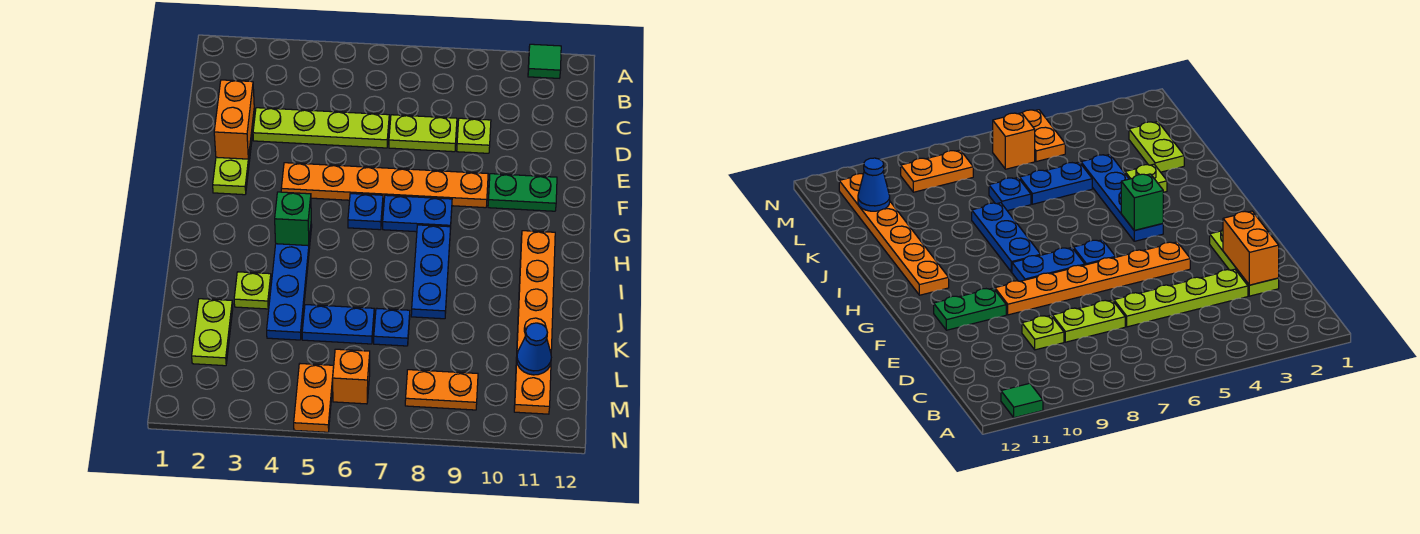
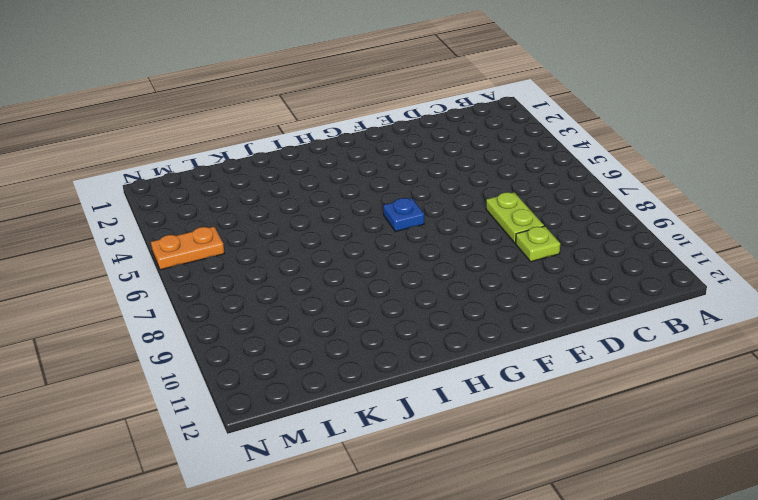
none -> green tile A11 level 1
none -> lime plate D2:F2 level 1
none -> lime plate D3:D6 level 1

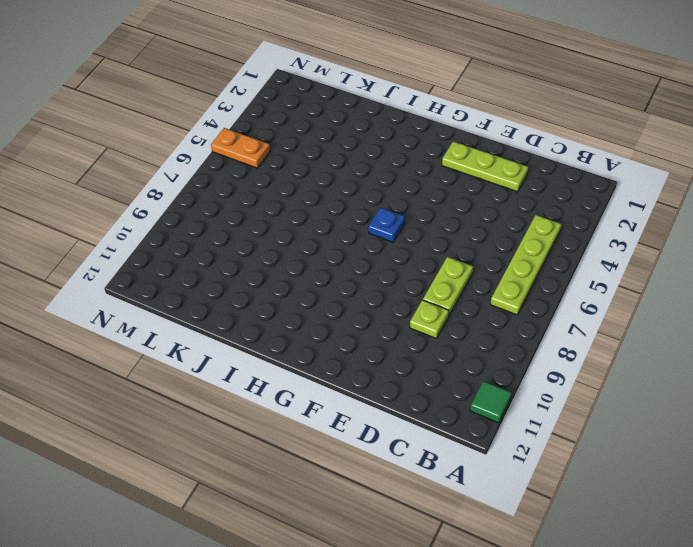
lime plate B4:B7 level 1 -> lime plate D3:D6 level 1
none -> orange plate F4:F9 level 1
none -> green plate F10:F11 level 1
none -> blue plate G7:G8 level 1

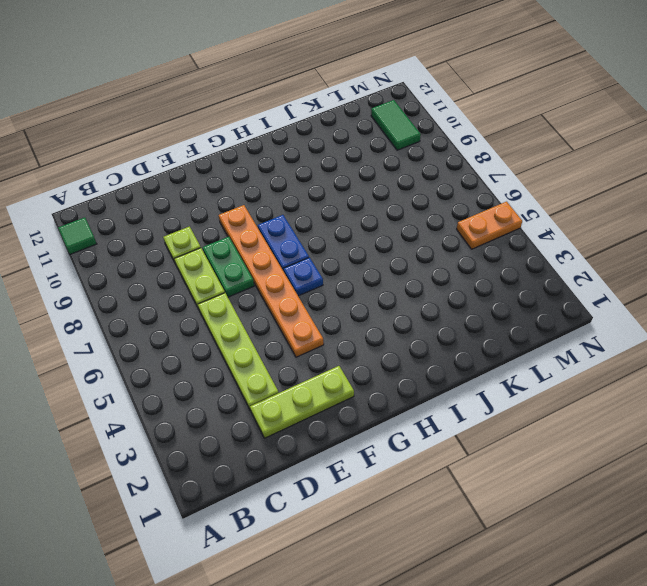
green plate E7:E8 level 1 -> green plate F10:F11 level 1
green tile M10:M11 level 1 -> orange plate H11:M11 level 1
none -> blue plate H4:K4 level 1
none -> blue plate H8:J8 level 1
none -> lime plate J3 level 1

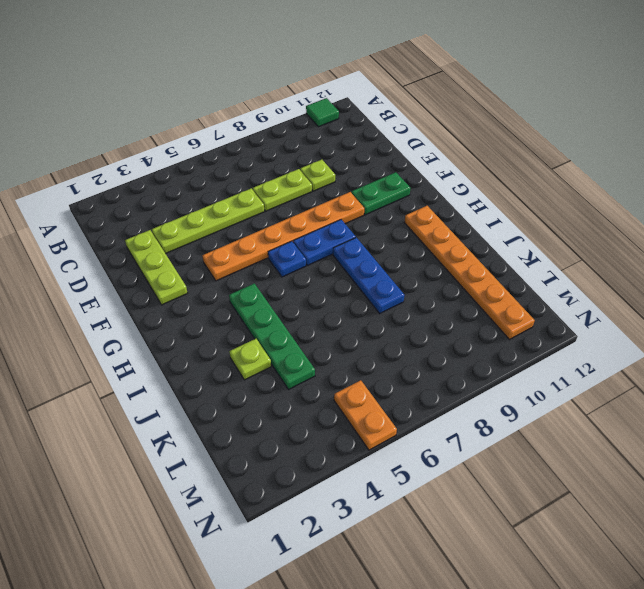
green plate H4:K4 level 1 -> blue plate H4:K4 level 1
none -> lime plate K2:L2 level 1
none -> blue plate K5:K6 level 1
none -> blue plate K7 level 1

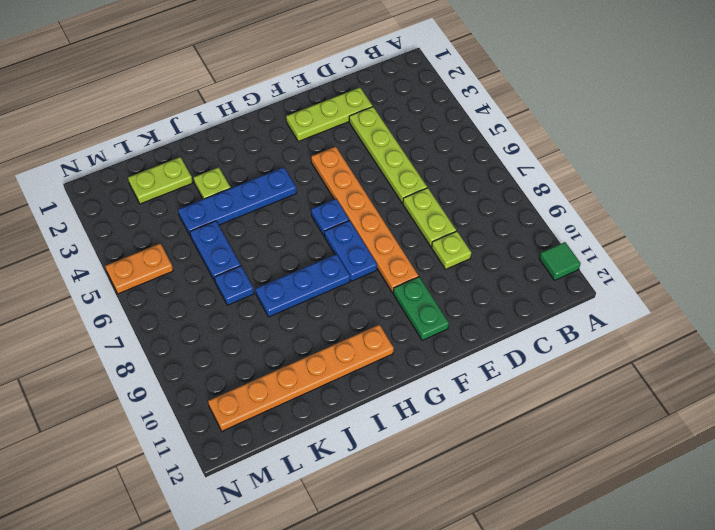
none -> orange brick M6 level 1
none -> orange plate M8:M9 level 1
none -> orange brick D2:E2 level 2

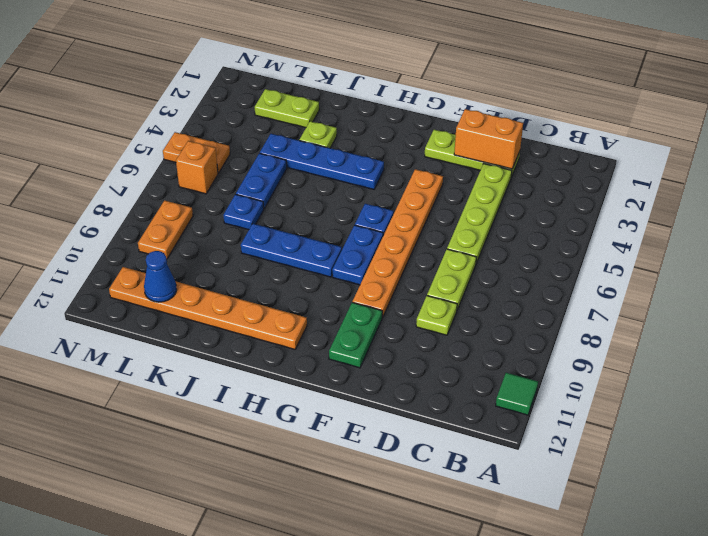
none -> green brick H4 level 2

